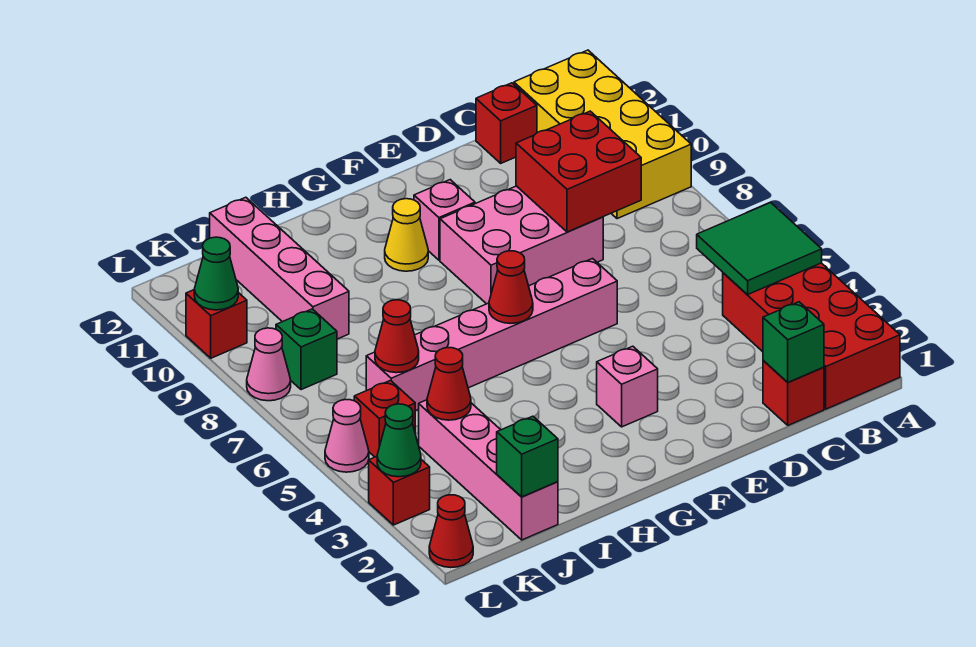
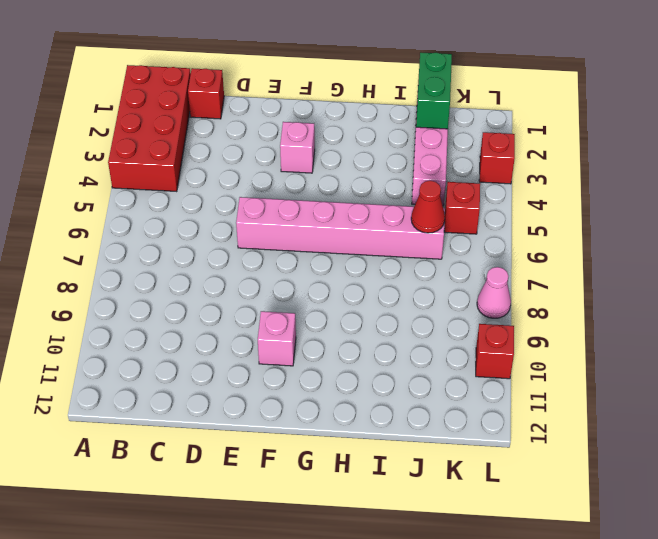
green brick J1:J2 level 2 -> green brick J1 level 2
none -> yellow brick A9:B12 level 1
none -> red brick C12 level 1
none -> pink brick D8:F9 level 1

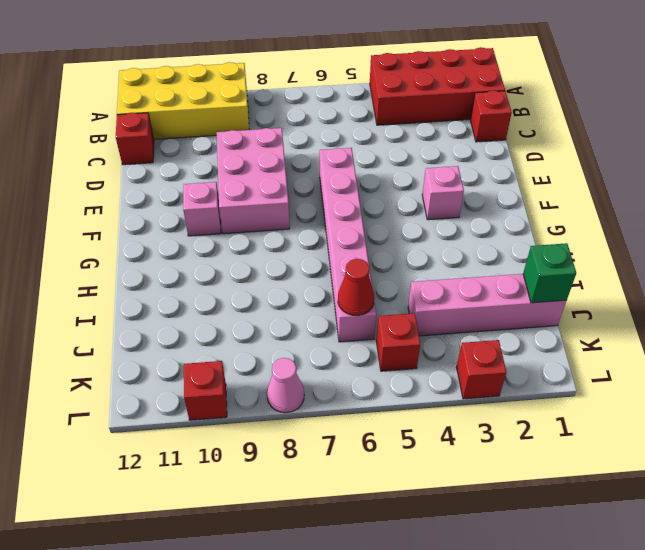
none -> yellow cone G10 level 1
none -> pink brick J9:J12 level 1
none -> green brick K8 level 1

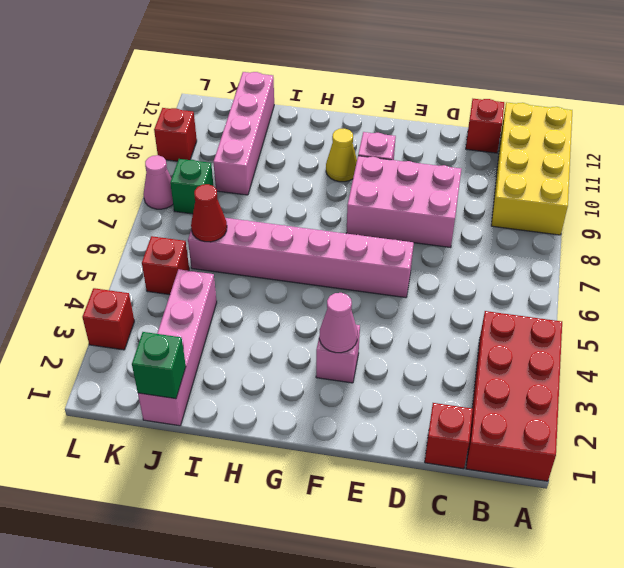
pink cone F3 level 2 -> pink cone L5 level 1
none -> red cone L1 level 1
none -> green tile A4:B5 level 2
none -> green brick C1 level 2

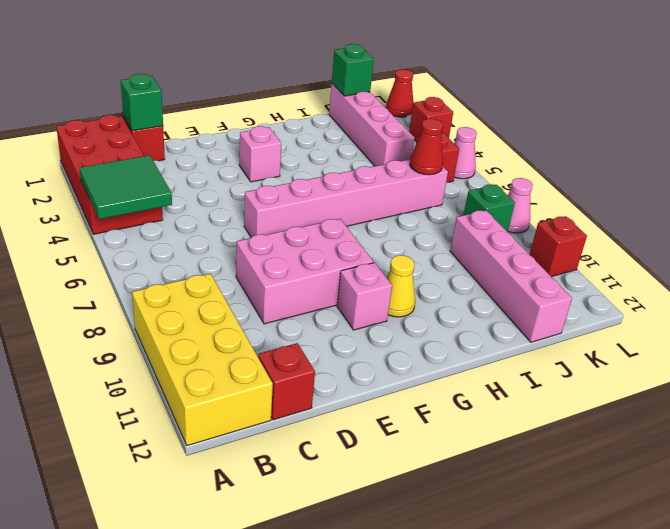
none -> red brick C8:D9 level 2
none -> red cone G6 level 2
none -> red cone J4 level 2

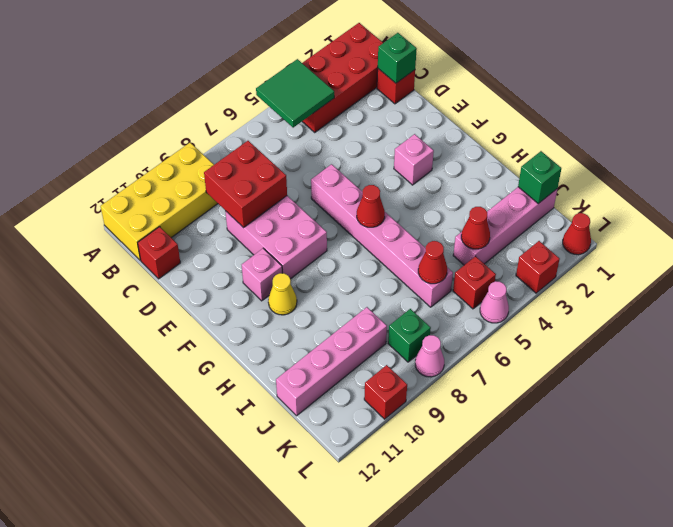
none -> green cone L3 level 2
none -> green cone L10 level 2

